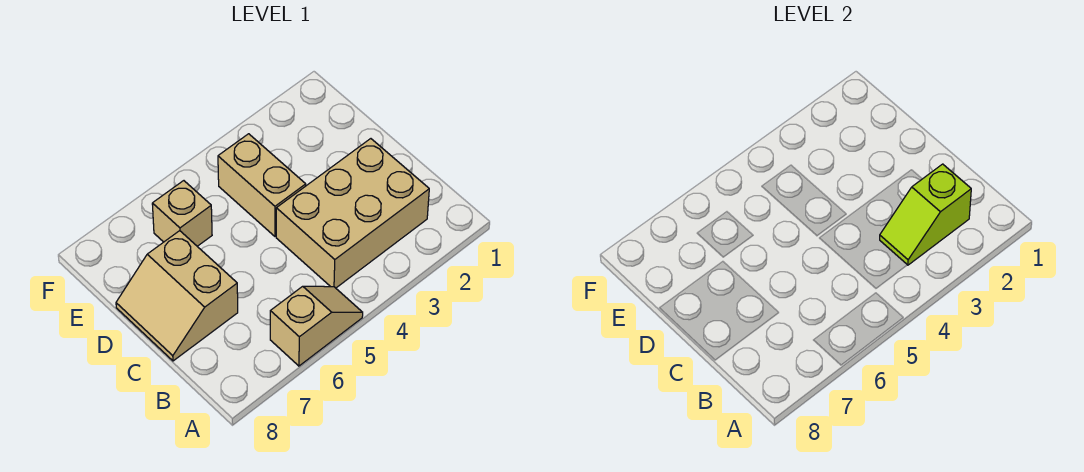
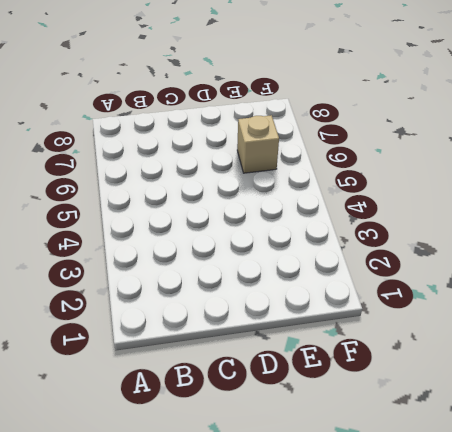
none -> tan slope A5:A6 level 1 top 6
none -> tan brick B2:C4 level 1

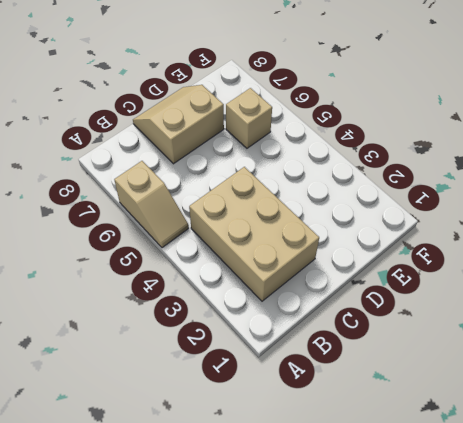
none -> tan brick D4:E4 level 1
none -> lime slope B2:B3 level 2 top 2

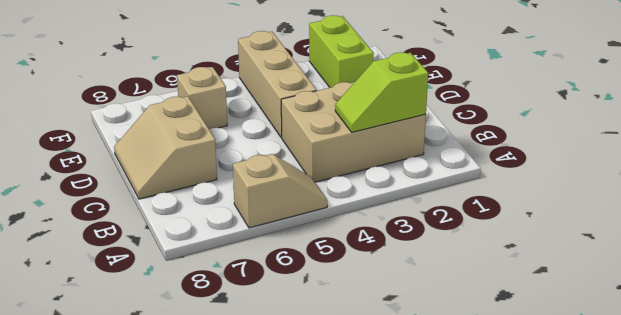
tan brick D4:F4 level 1 -> tan brick D4:E4 level 1
lime brick E2:F2 level 1 -> none

